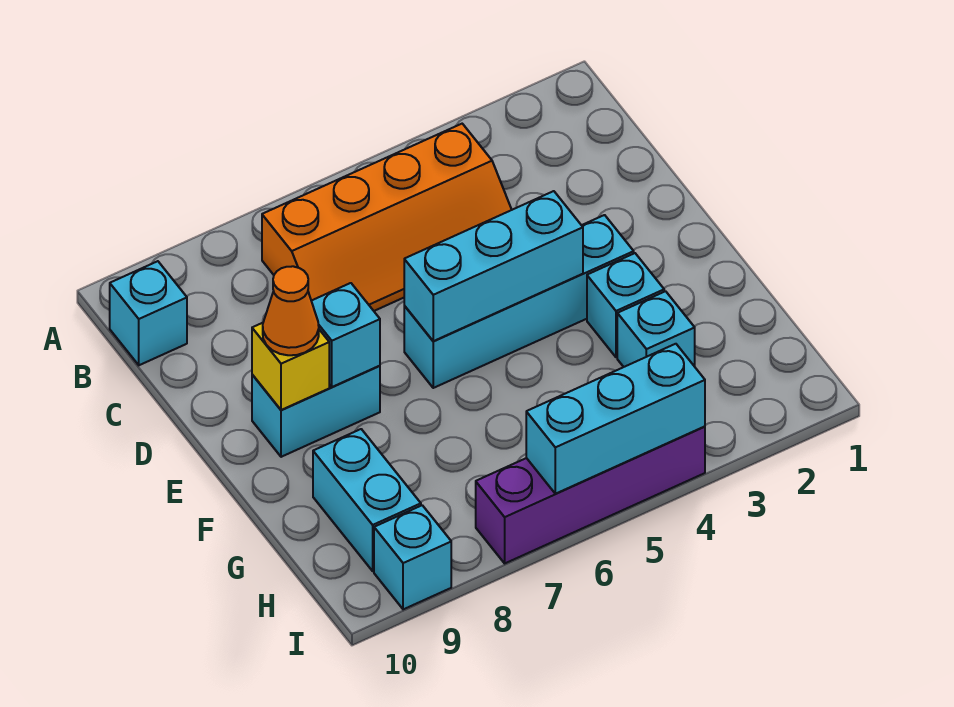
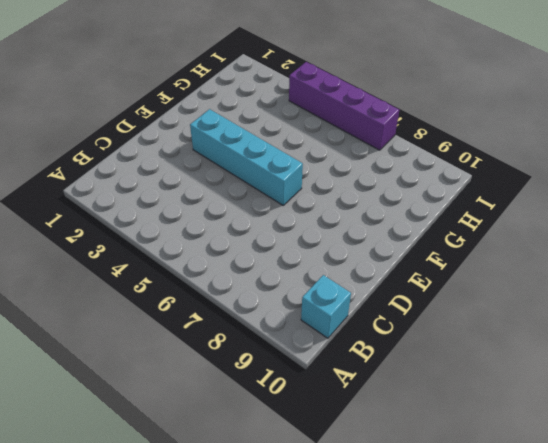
none -> orange slope B4:C7 level 1 top B
none -> cyan brick E8:E9 level 1
none -> cyan brick F3 level 1

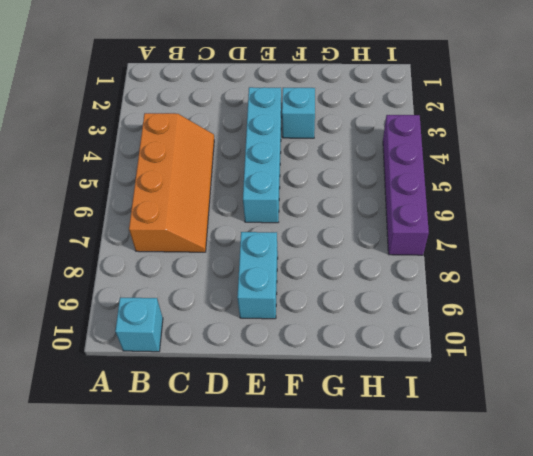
none -> cyan brick G3 level 1
none -> cyan brick G9:H9 level 1
none -> cyan brick I9 level 1

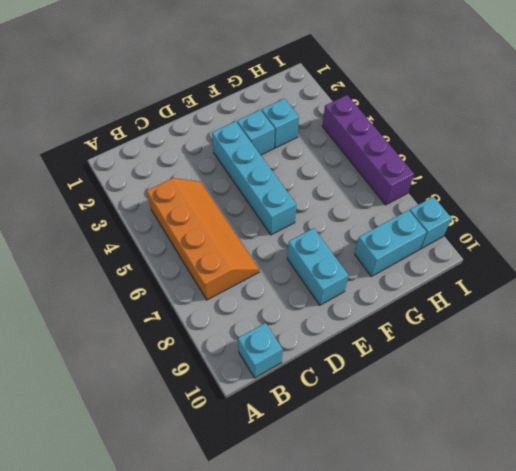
none -> cyan brick E4:E6 level 2
none -> cyan brick E8 level 2
none -> yellow brick E9 level 2

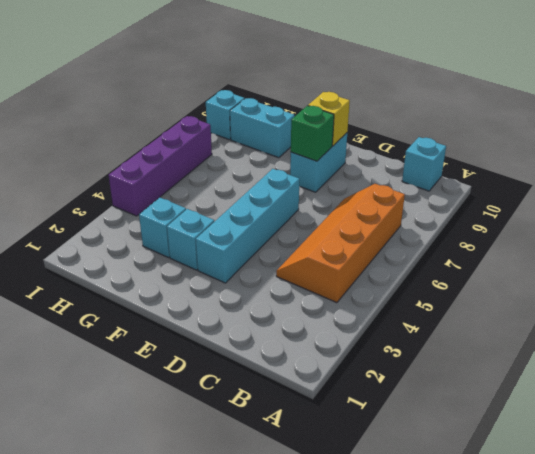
green brick E8 level 2 -> cyan brick E8 level 2
none -> cyan brick E4:E6 level 2
none -> cyan brick I4:I6 level 2
none -> orange cone E9 level 3

